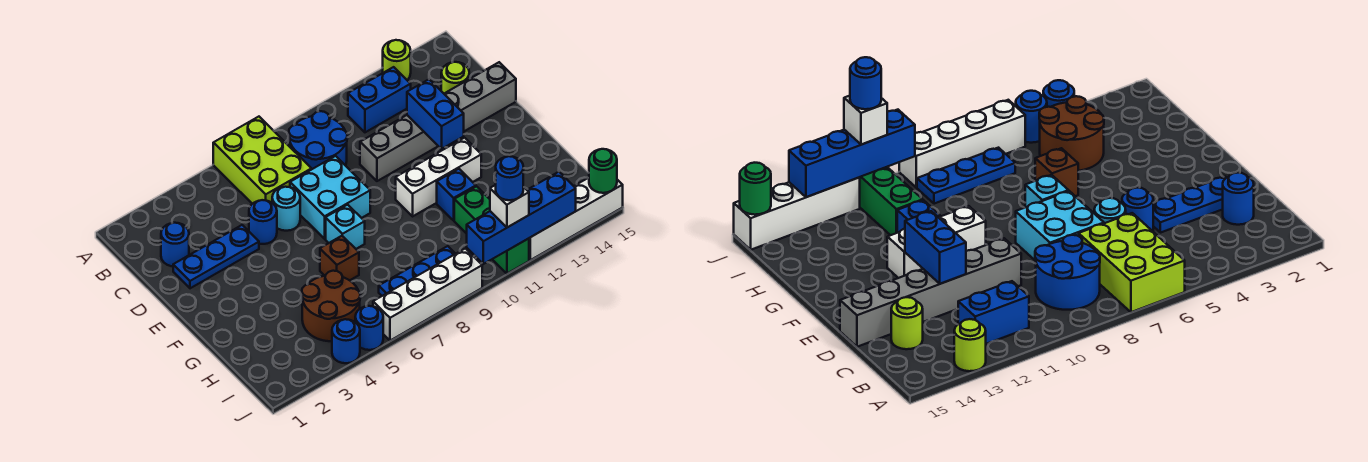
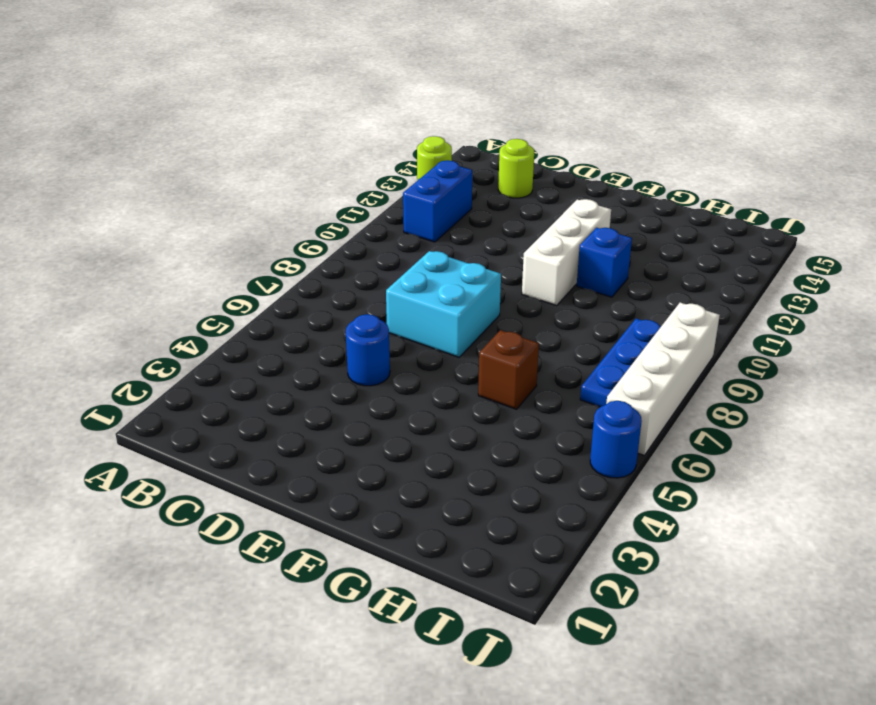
none -> lime brick A6:C7 level 1
none -> blue round brick B8:C9 level 1
none -> blue round brick C2 level 1

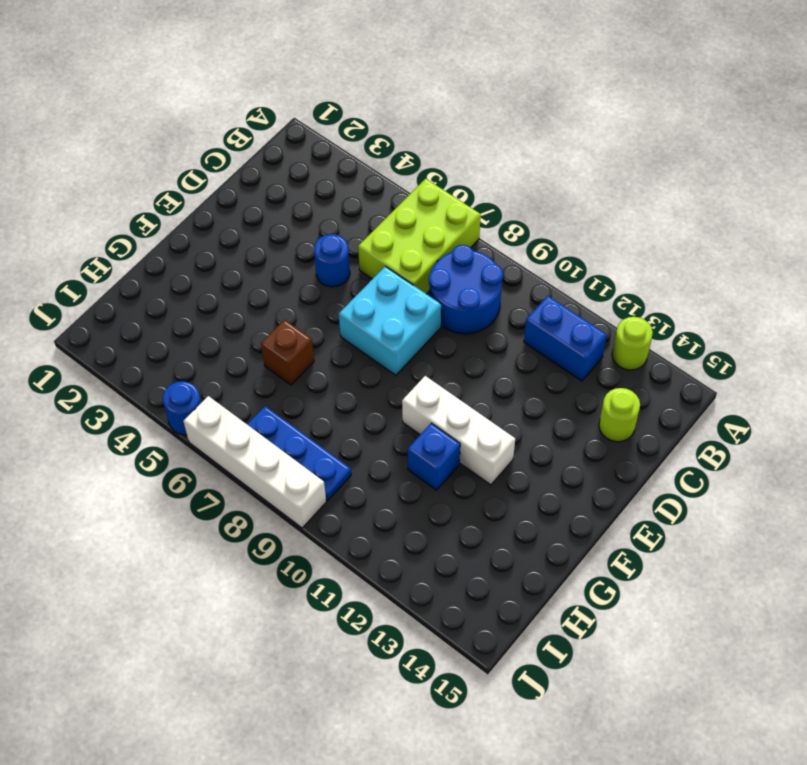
none -> blue round brick C2 level 1
none -> blue plate D2:D4 level 1
none -> cyan round brick D6 level 1

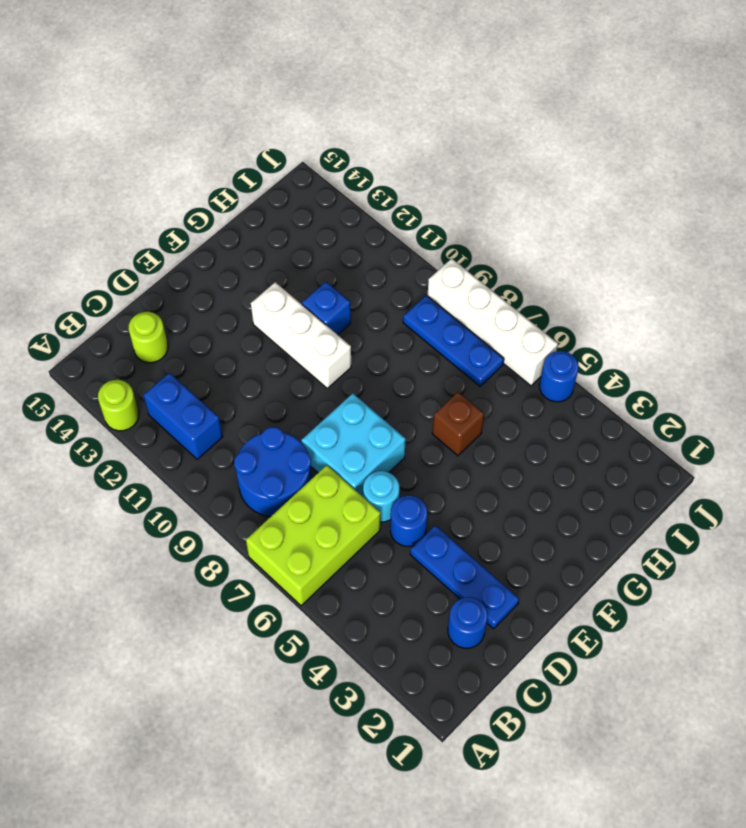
none -> grey brick D10:D15 level 1
none -> cyan brick F7 level 1
none -> brown round brick H4:I5 level 1

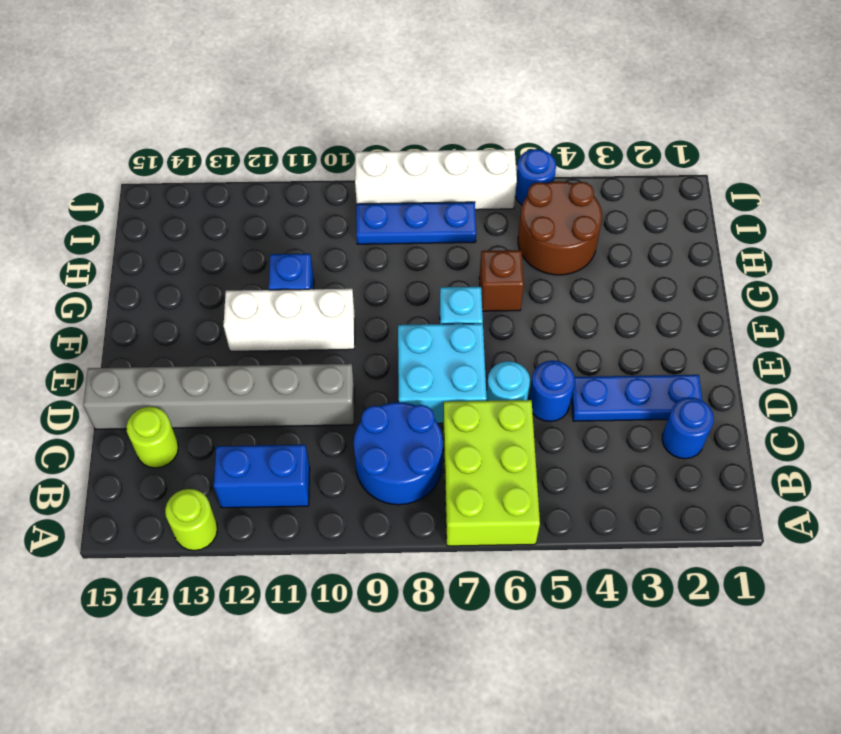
none -> green brick H11:J11 level 1
none -> blue round brick J4 level 1
none -> white brick J12:J15 level 1

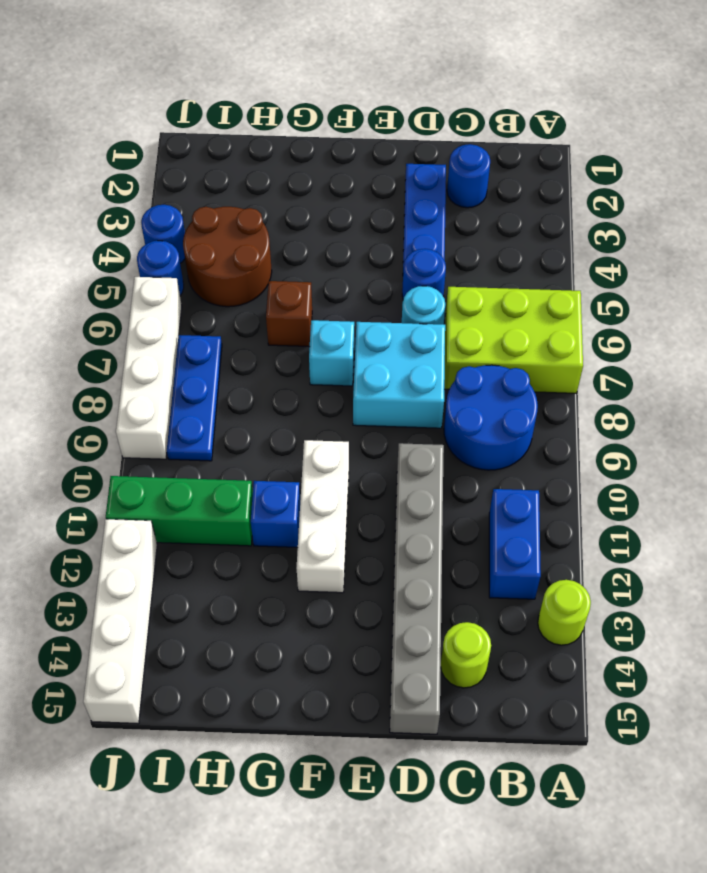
none -> blue brick D12:E12 level 2
none -> blue brick J10:J13 level 2
none -> green round brick J15 level 2

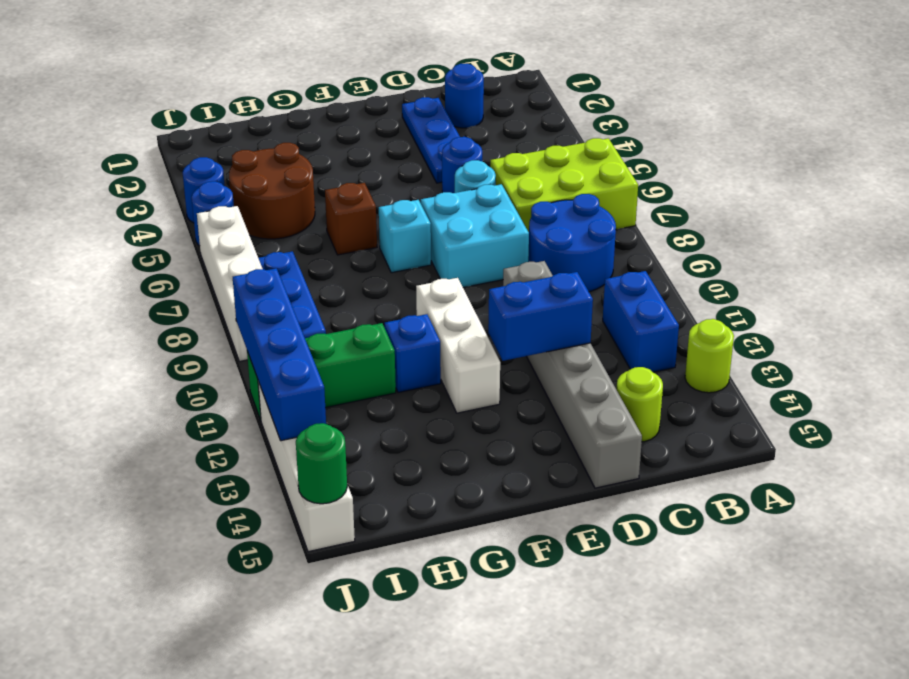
none -> white brick J11 level 3
none -> blue round brick J11 level 4

